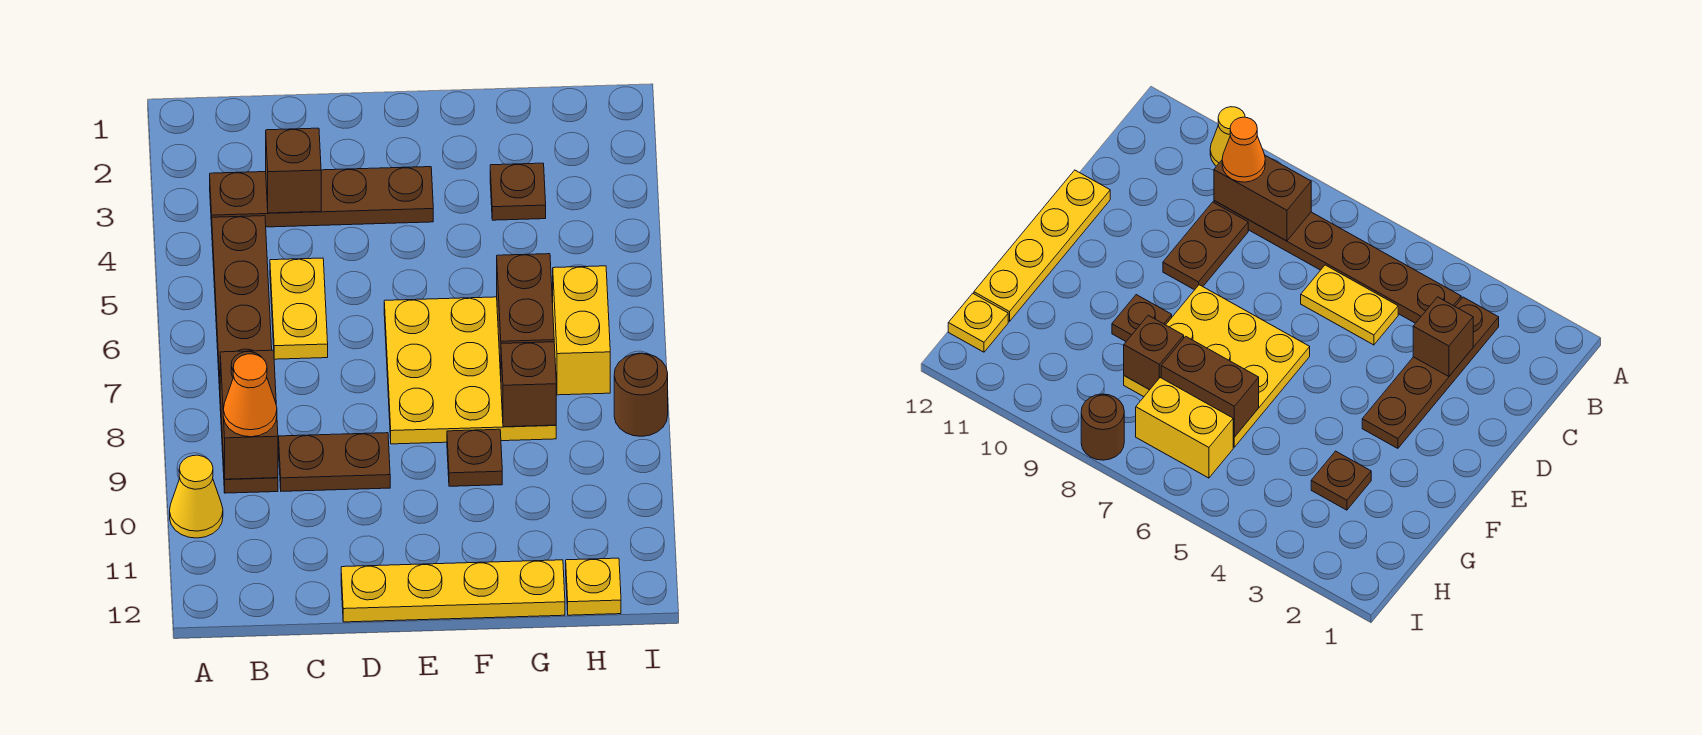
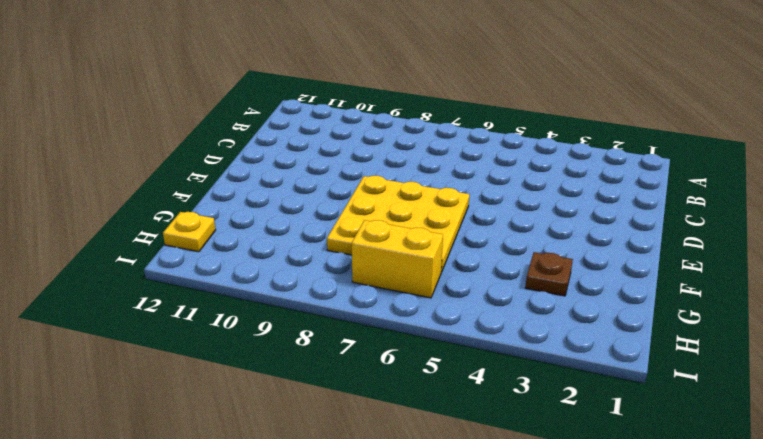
none -> yellow cone A10 level 1
none -> brown plate B3:E3 level 1
none -> brown plate B4:B9 level 1

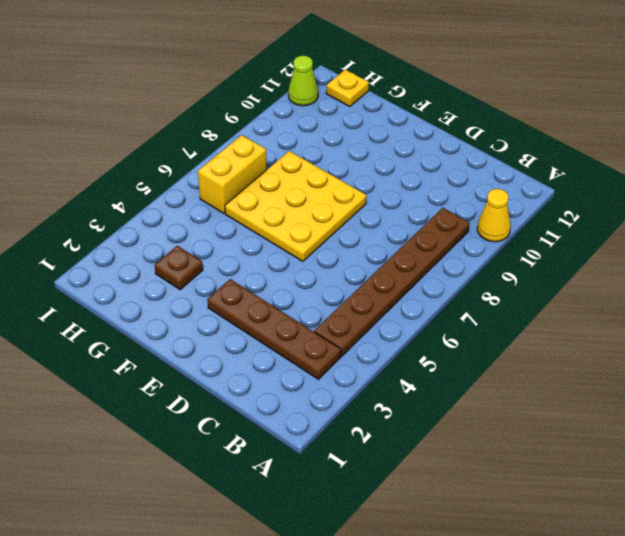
lime cone I11 level 1 -> none
none -> yellow plate C5:C6 level 1
none -> brown plate C9:D9 level 1
none -> yellow plate D12:G12 level 1

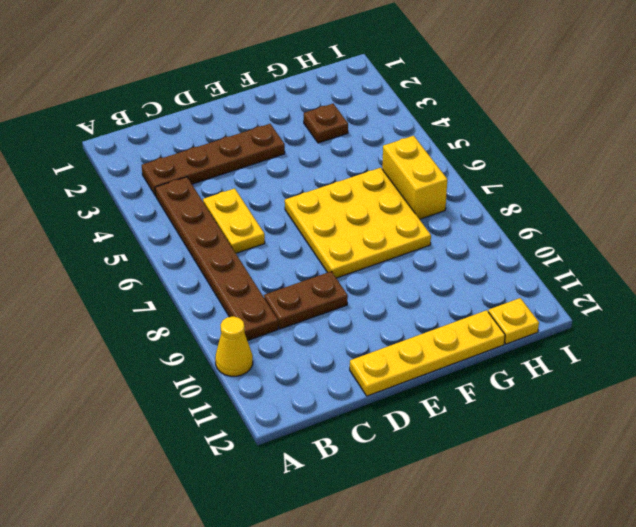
none -> brown plate F9 level 1
none -> brown round brick I8 level 1
none -> brown brick B8:B9 level 2

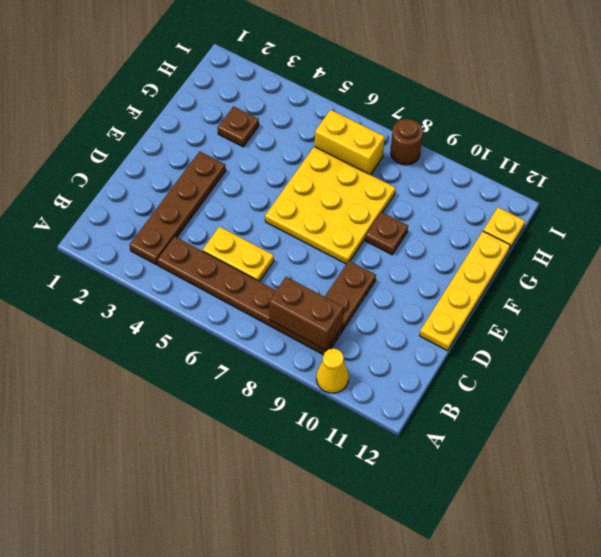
none -> brown brick C3 level 2
none -> brown brick G6:G7 level 2
none -> brown brick G8 level 2

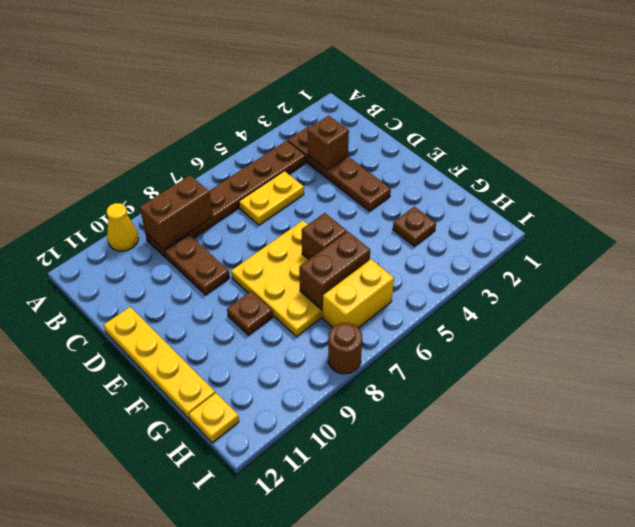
brown brick F6 level 2 -> brown brick G8 level 2
none -> orange cone B9 level 3

